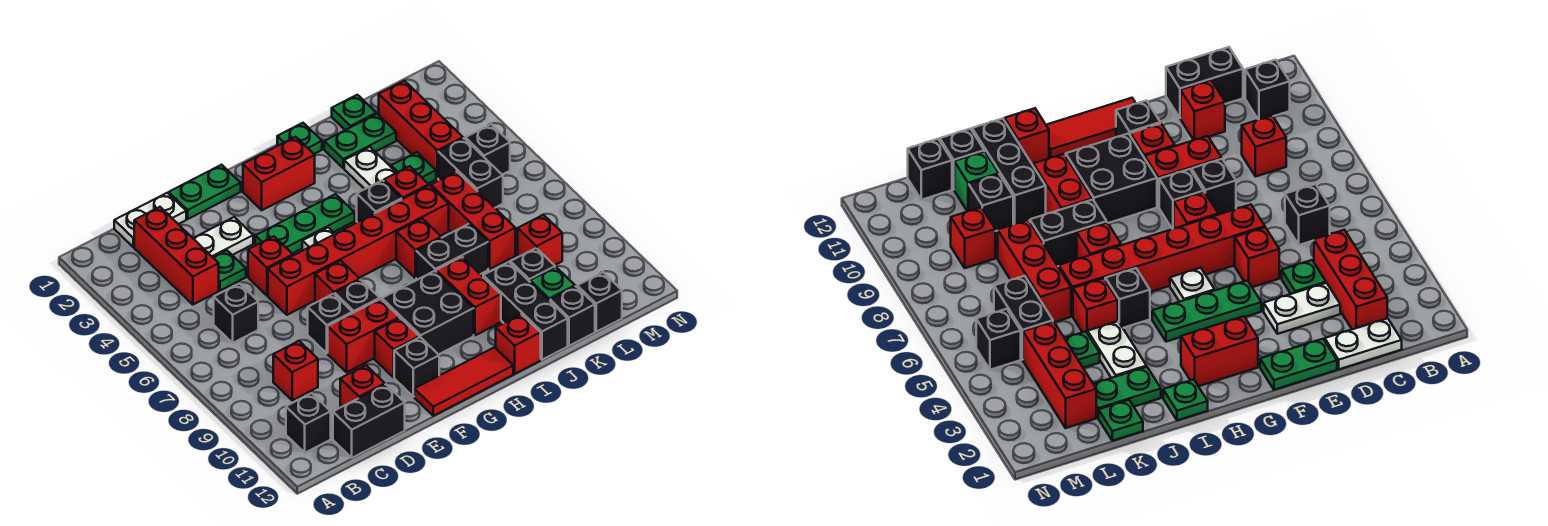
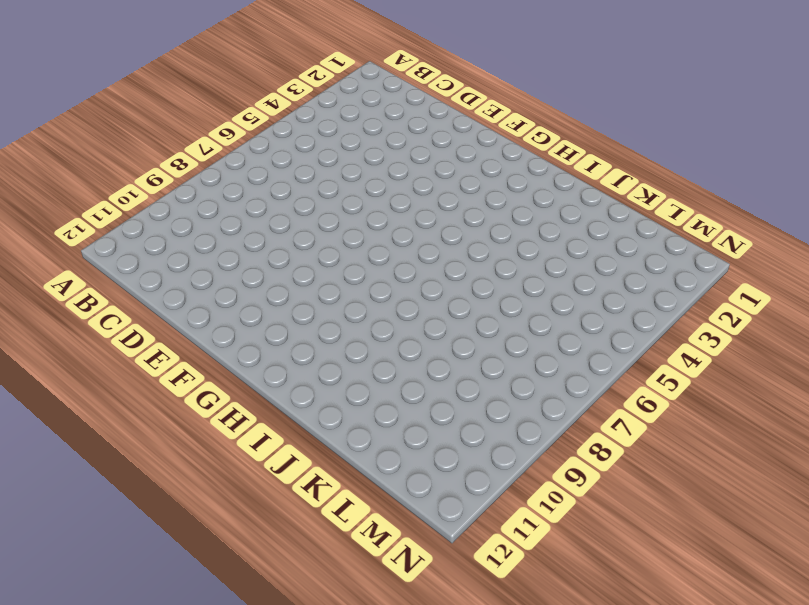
none -> black brick B11 level 1
none -> white plate C1:D1 level 1
none -> red brick C2:C4 level 1
none -> black brick C6 level 1

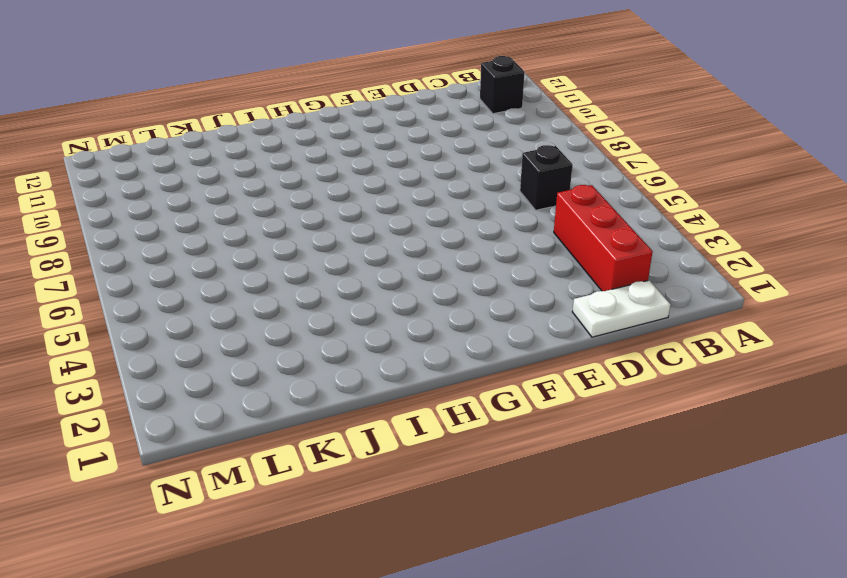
none -> red brick C9 level 1
none -> black brick C12:D12 level 1
none -> white plate D3:E3 level 1
none -> green plate D4 level 1

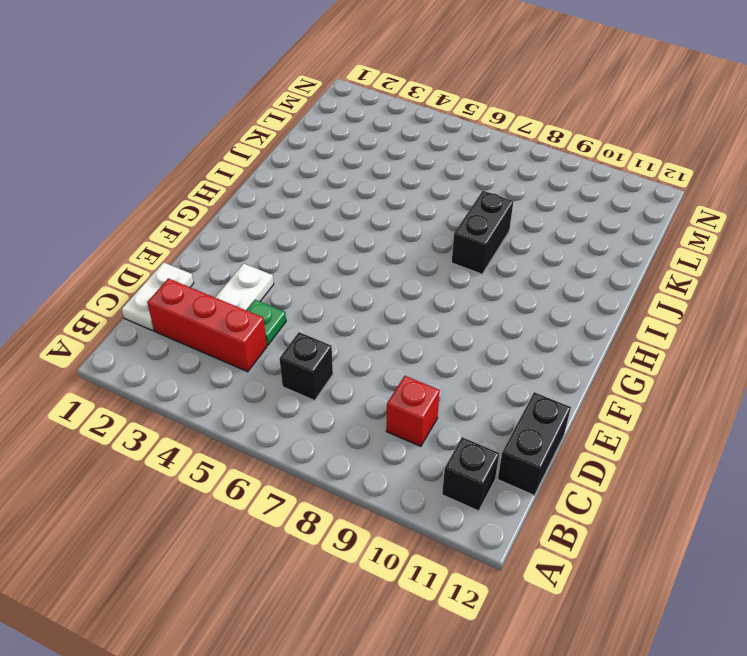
none -> red brick D11 level 1
none -> green plate E1:F1 level 1
none -> red brick E5 level 1
none -> red brick E6:J6 level 1

